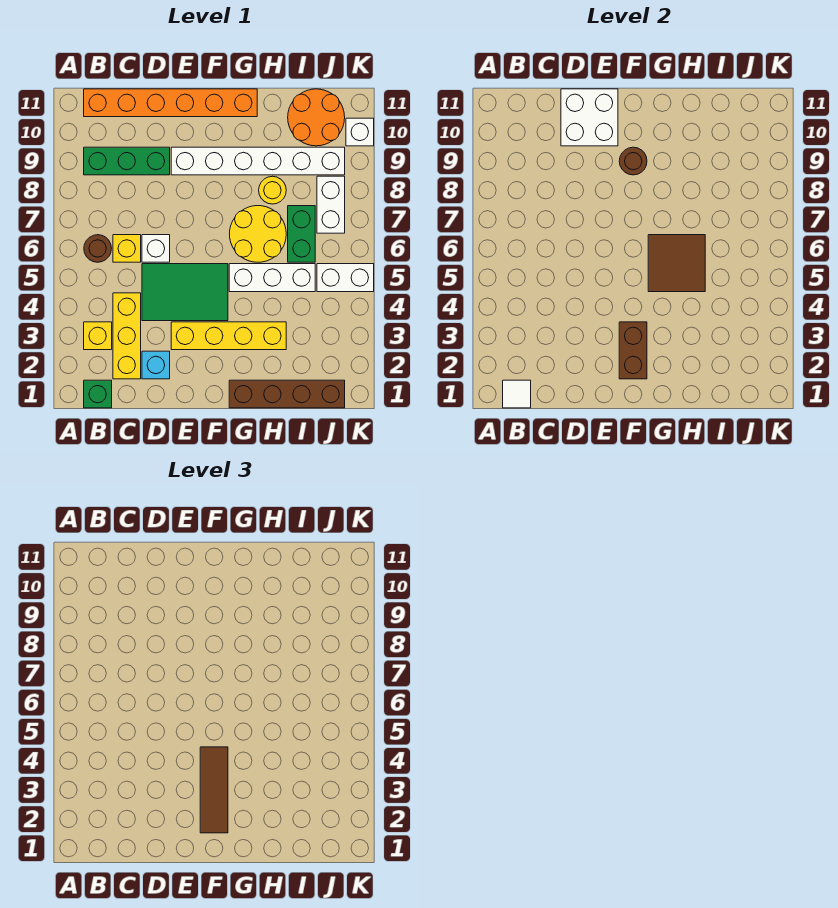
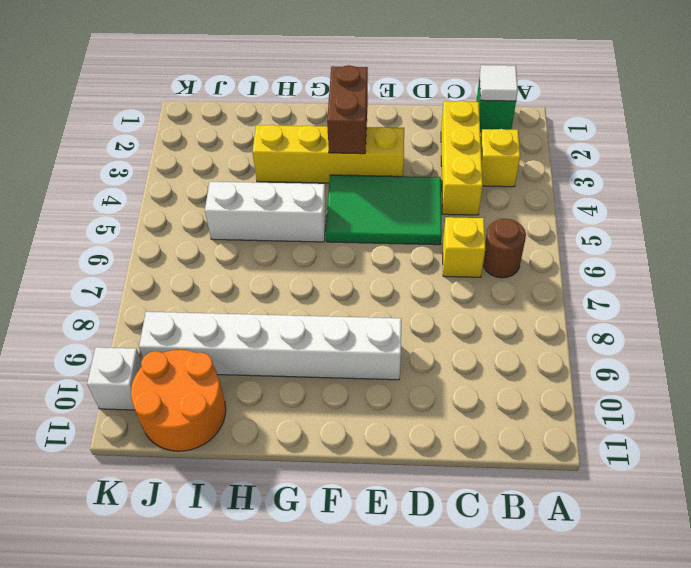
none -> green brick B9:D9 level 1
none -> orange brick B11:G11 level 1
none -> cyan brick D2 level 1

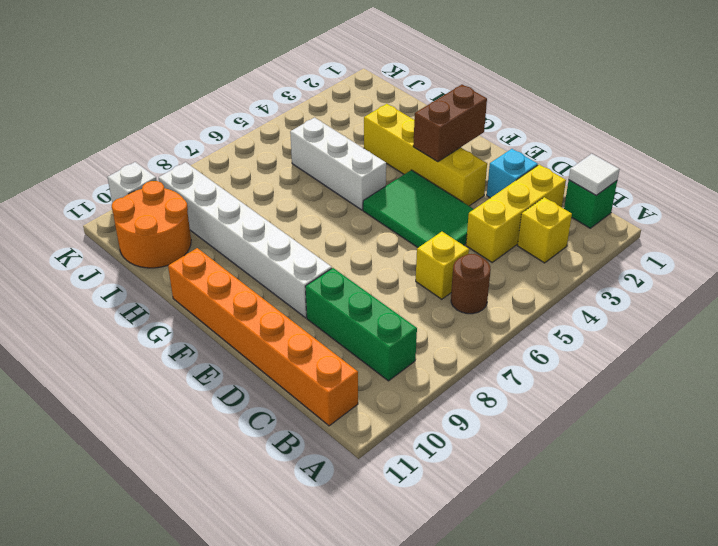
none -> white brick D6 level 1
none -> brown brick G1:J1 level 1
none -> yellow round brick G6:H7 level 1

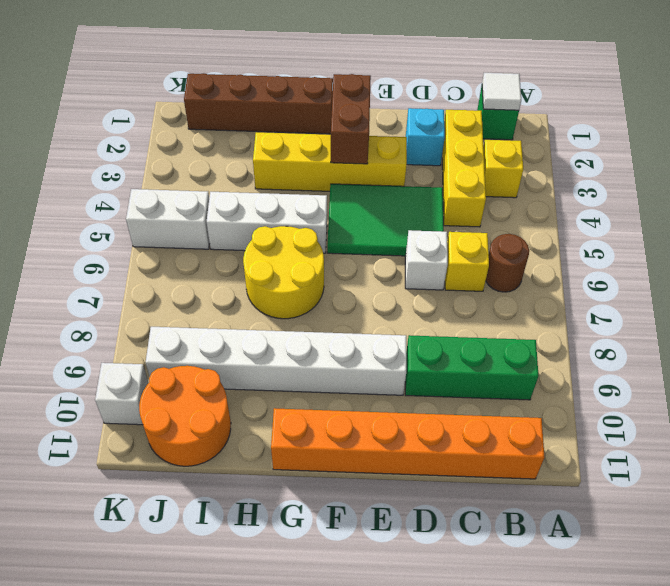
none -> yellow round brick H8 level 1
none -> green brick I6:I7 level 1
none -> white brick J7:J8 level 1

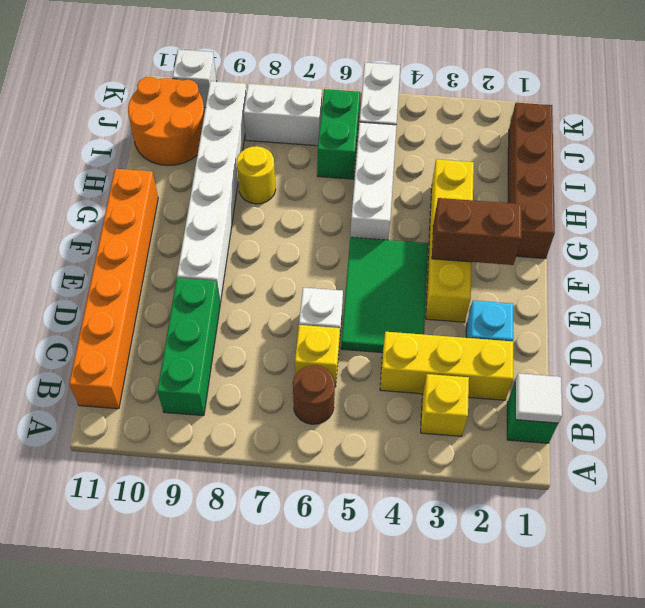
green brick I6:J6 level 1 -> green brick I6:I7 level 1
none -> yellow round brick G6:H7 level 1
none -> white brick D10:E11 level 2
none -> brown round brick F9 level 2

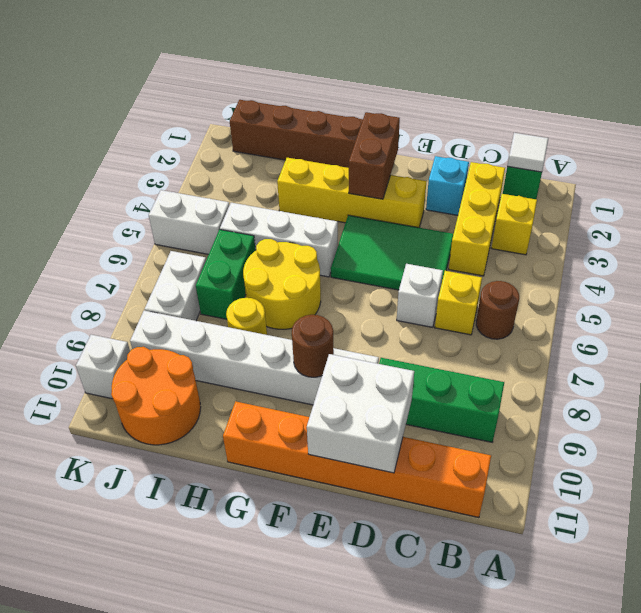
none -> brown tile G5:H6 level 2
none -> brown tile F2:F4 level 3

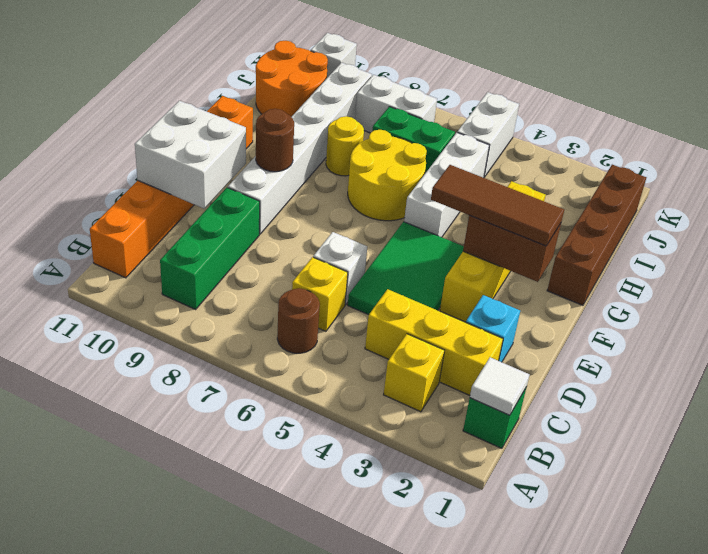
none -> brown tile G5:H6 level 2

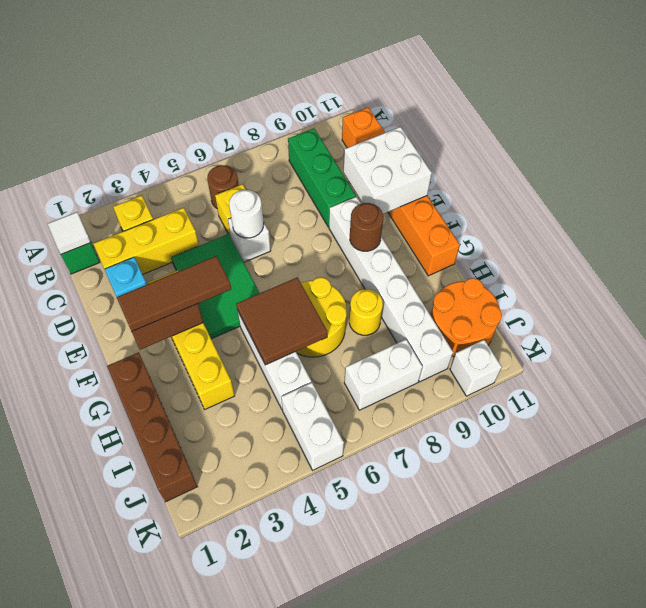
white round brick D6 level 2 -> none
none -> green brick I6:I7 level 1

